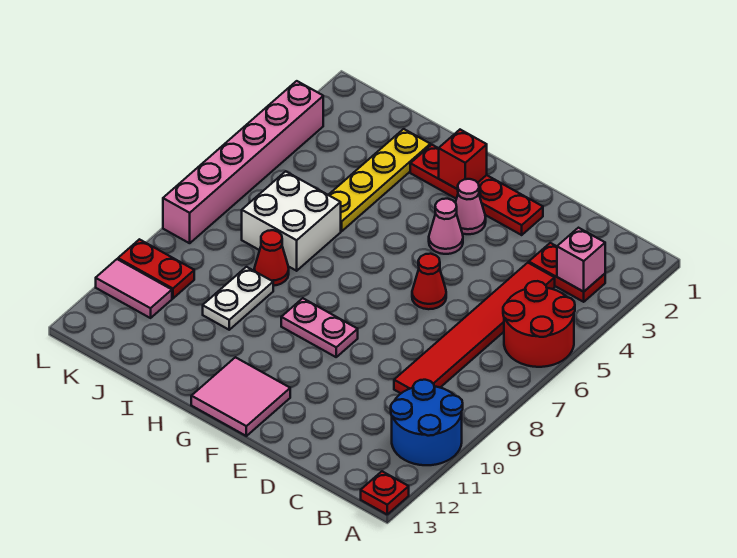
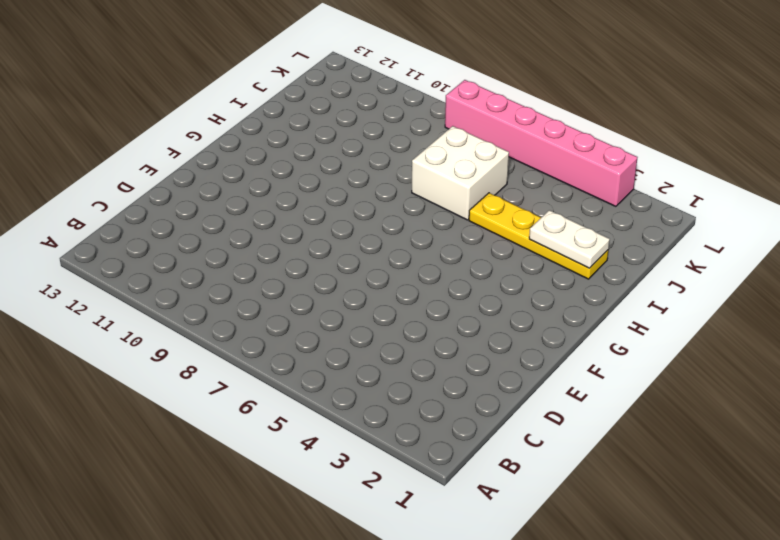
white plate I2:I3 level 2 -> white plate I9:I10 level 1
none -> red round brick A5:B6 level 1
none -> blue round brick A10:B11 level 1
none -> red plate A13 level 1

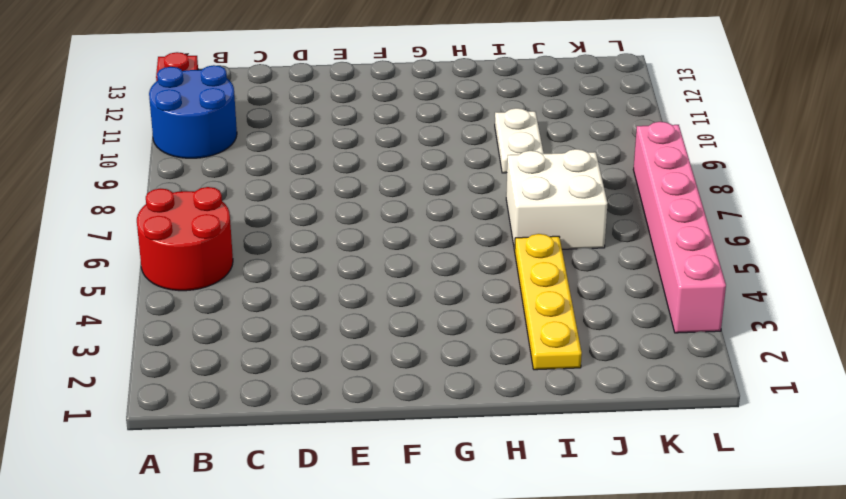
none -> red plate B3:C3 level 1
none -> red tile C4:C9 level 1
none -> red plate E2:H2 level 1

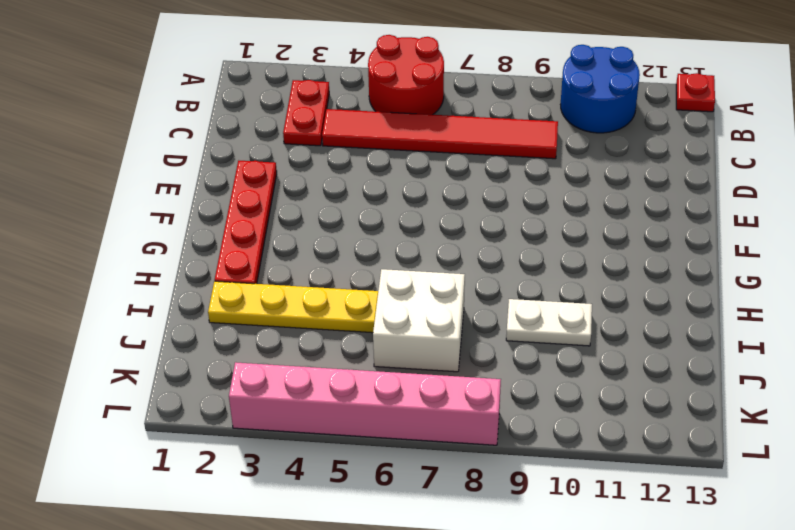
none -> red cone E6 level 1
none -> pink cone F3 level 1
none -> pink cone F4 level 1

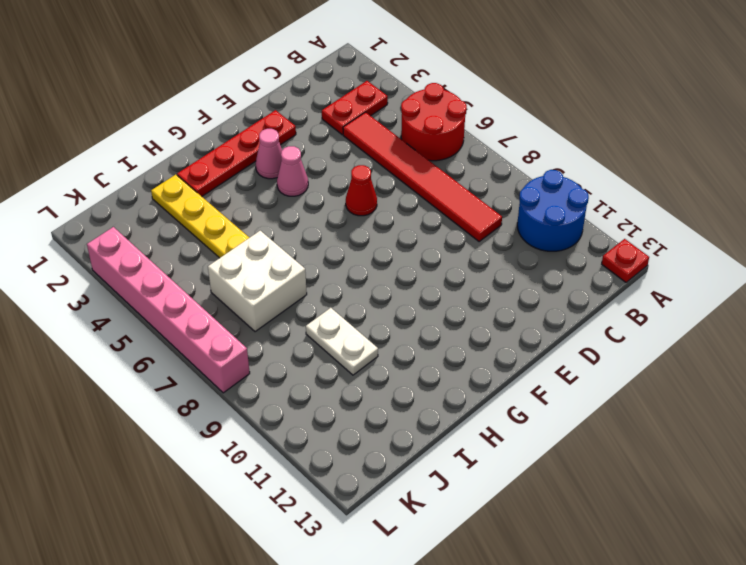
none -> pink plate F9:G9 level 1
none -> pink tile F12:G13 level 1
none -> red cone I8 level 1

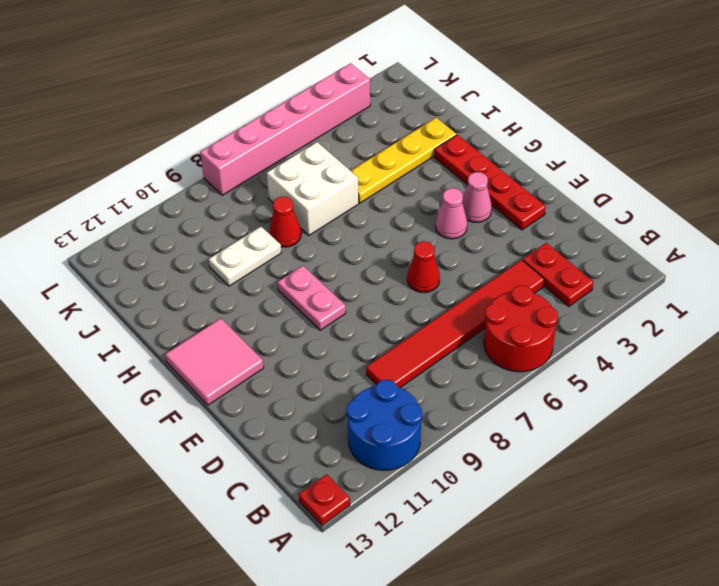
none -> red plate K10:L10 level 1
none -> pink tile K11:L11 level 1
none -> pink brick B3 level 2

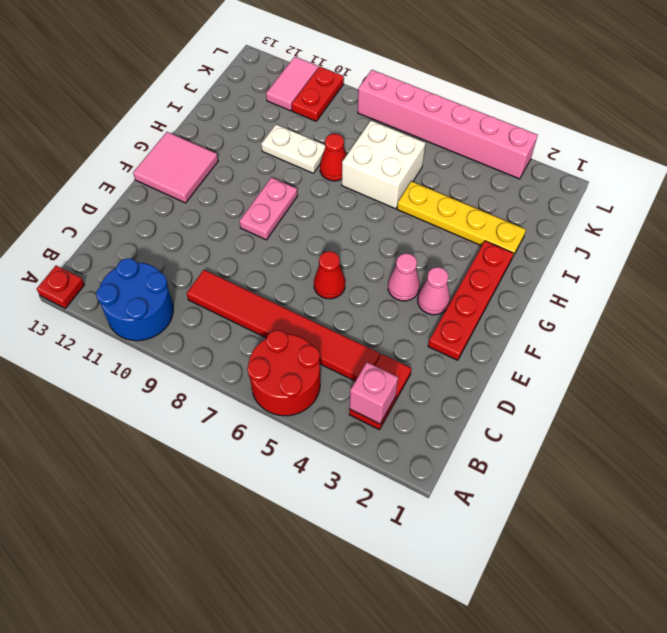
none -> red brick G2 level 2

